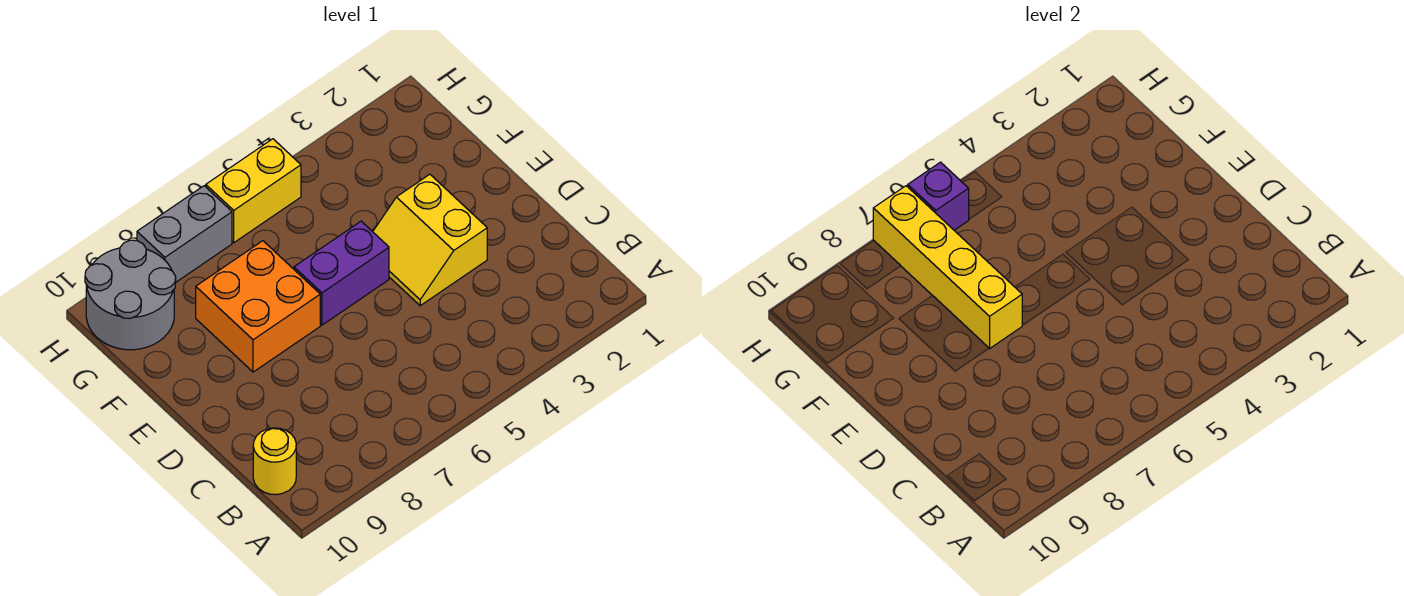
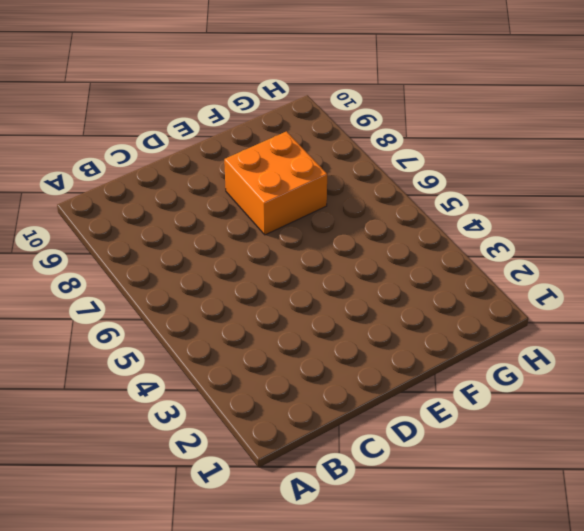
none -> yellow round brick B10 level 1
none -> yellow slope D3:E4 level 1 top 3

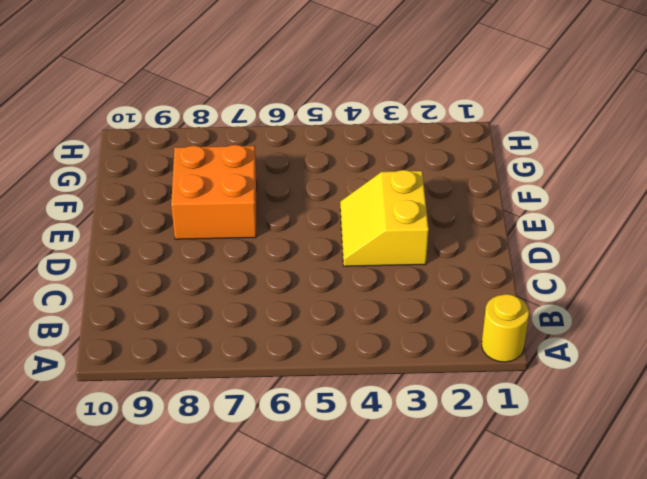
yellow round brick A1 level 1 -> yellow round brick B10 level 1
none -> purple brick E5:E6 level 1
none -> grey round brick G9:H10 level 1

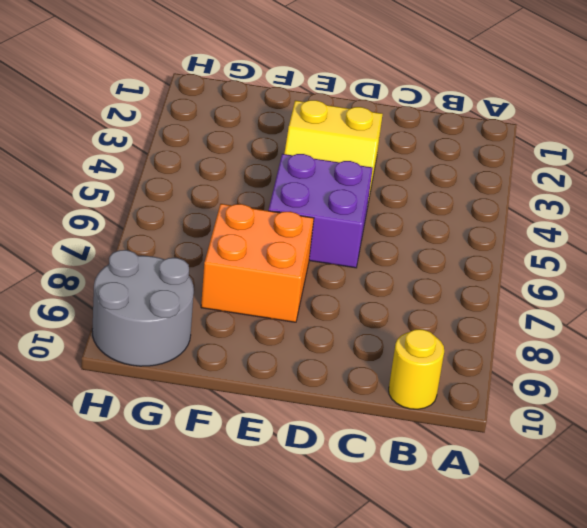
purple brick D5:E6 level 1 -> purple brick E5:E6 level 1
none -> yellow brick H5:H6 level 1
none -> grey brick H7:H8 level 1

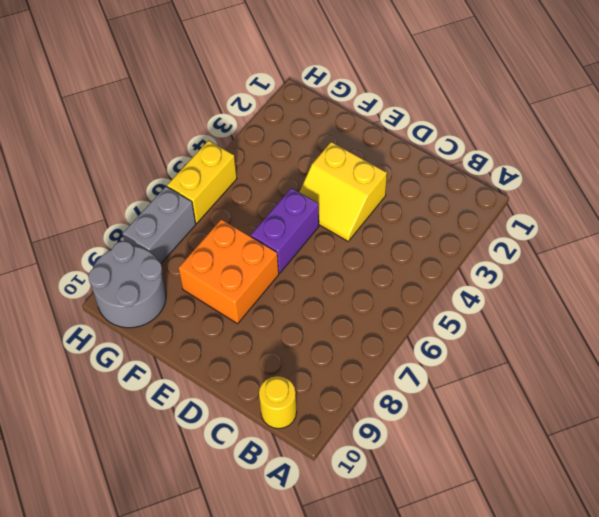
none -> yellow brick E7:H7 level 2
none -> purple brick H6 level 2

